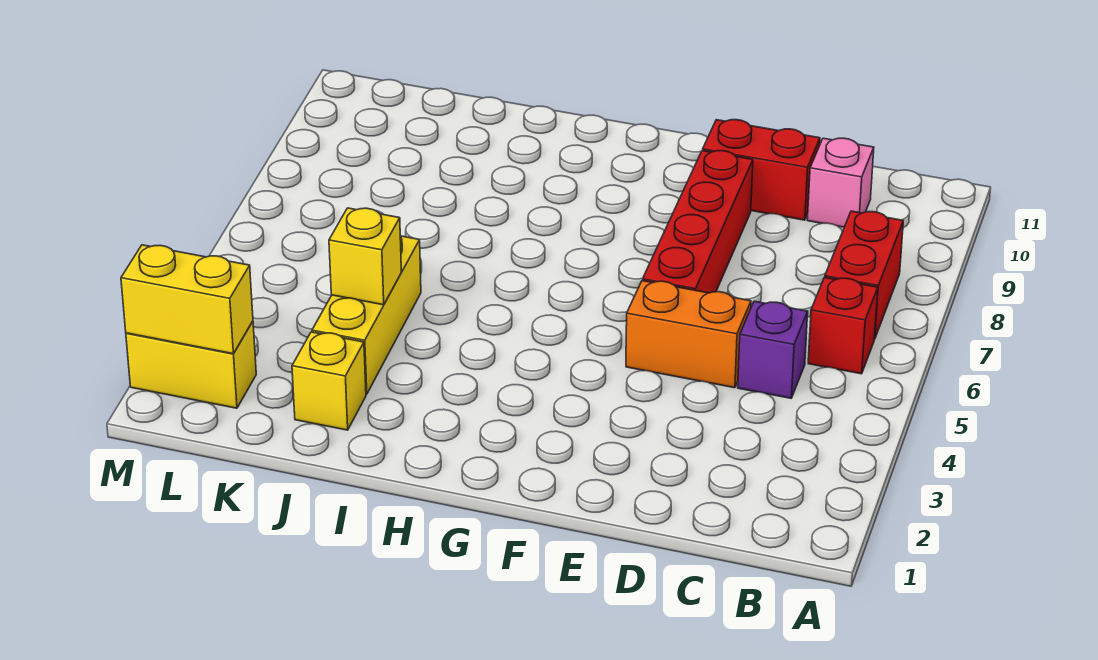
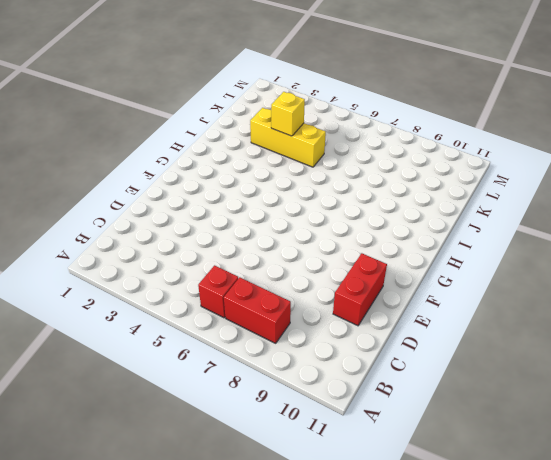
none -> purple brick C5 level 1
none -> pink brick C10 level 1
none -> orange brick D5:E5 level 1

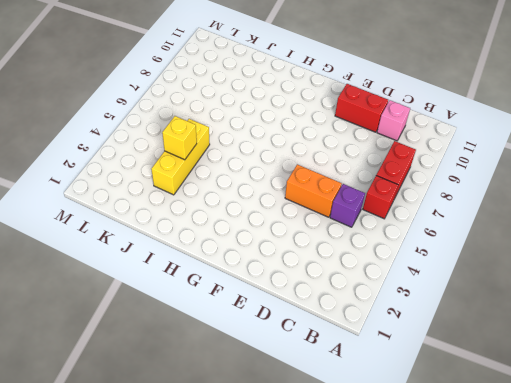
none -> red brick E6:E9 level 1
none -> yellow brick J2 level 1
none -> yellow brick L2:M2 level 1

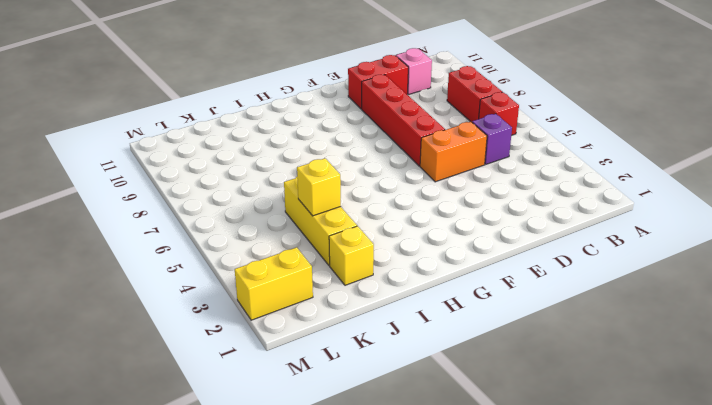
none -> yellow brick L2:M2 level 2

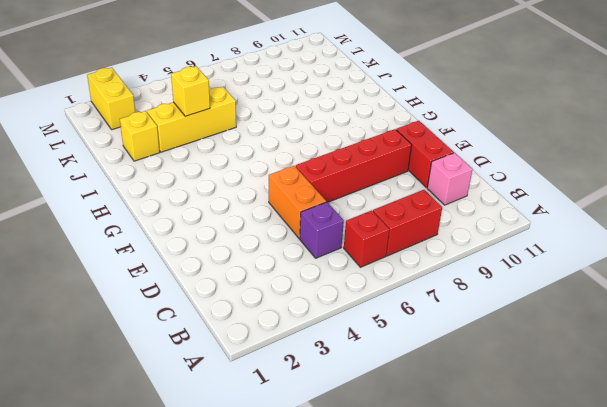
none -> yellow brick L2:M2 level 2

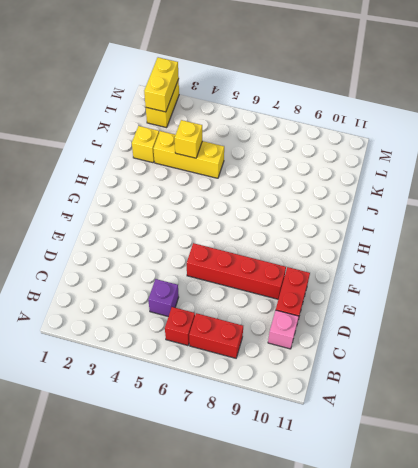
none -> orange brick D5:E5 level 1

